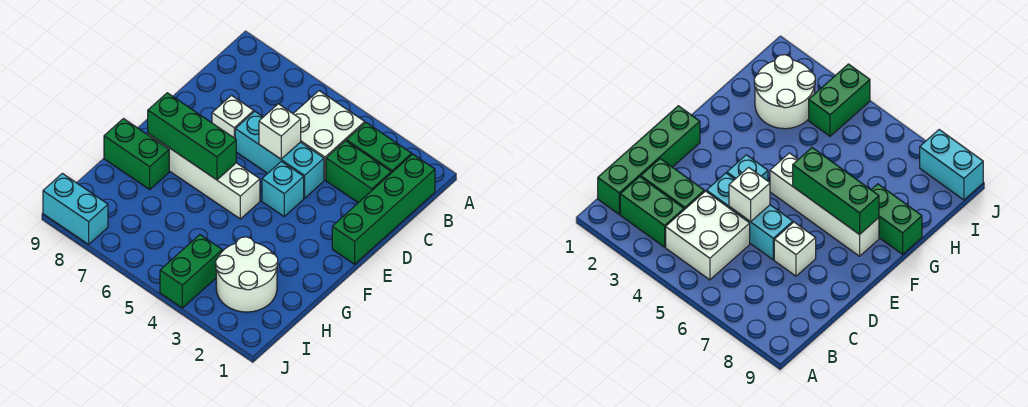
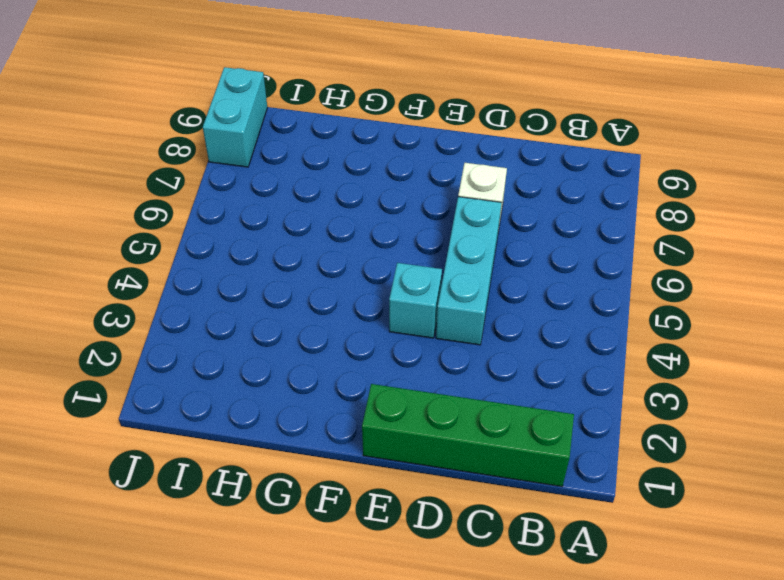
none -> green brick B2:B3 level 1
none -> white brick B4:C5 level 1
none -> green brick C2:C3 level 1

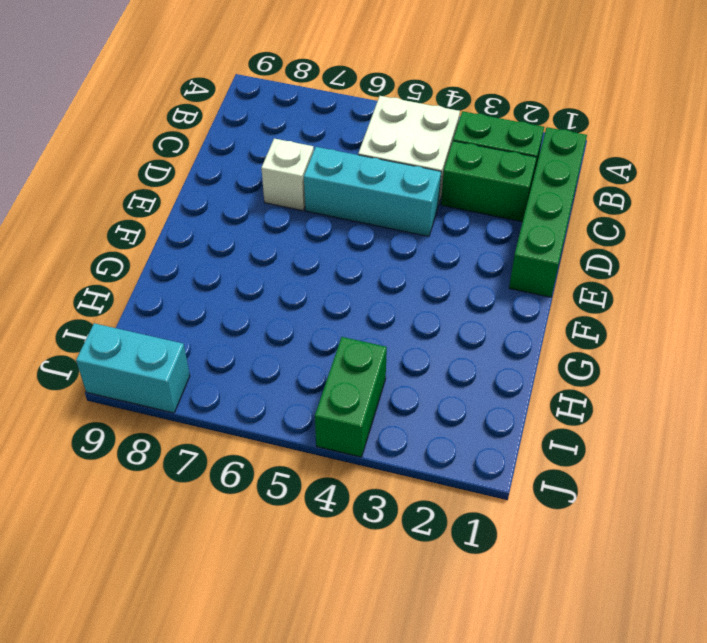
none -> cyan brick E4 level 1
none -> white brick F5:F8 level 1
none -> green brick G8:G9 level 1

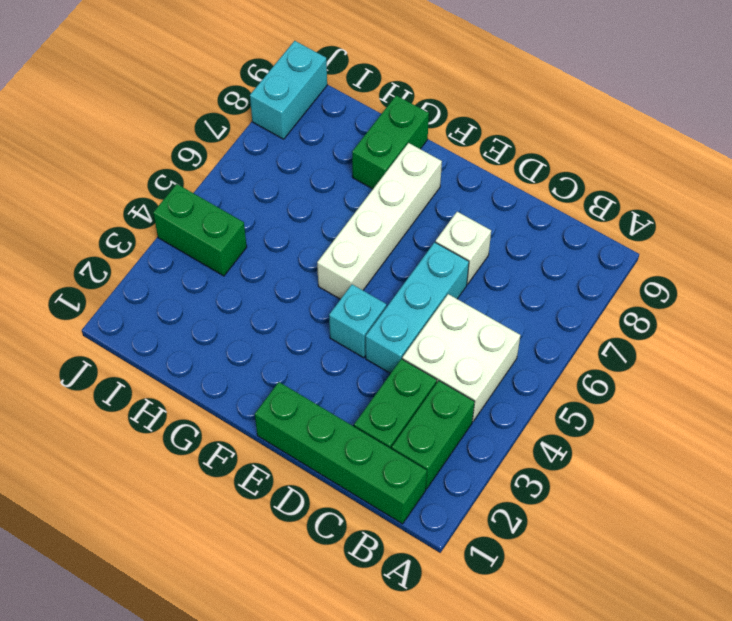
none -> white round brick H2:I3 level 1
none -> white brick D5 level 2
none -> green brick F6:F8 level 2

